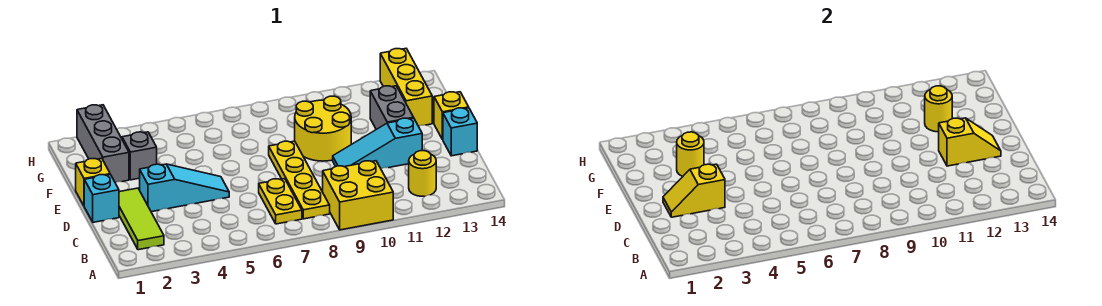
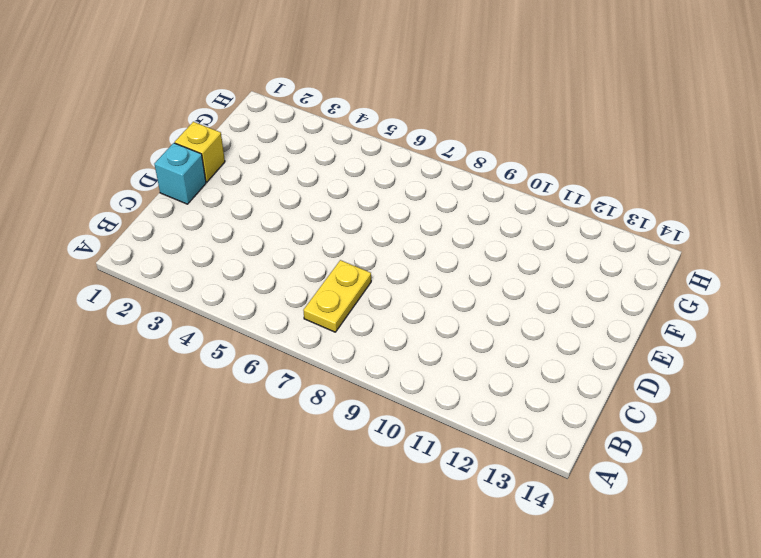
none -> yellow brick A9:B10 level 1
none -> lime tile B2:D2 level 1
none -> yellow plate B8:E8 level 1

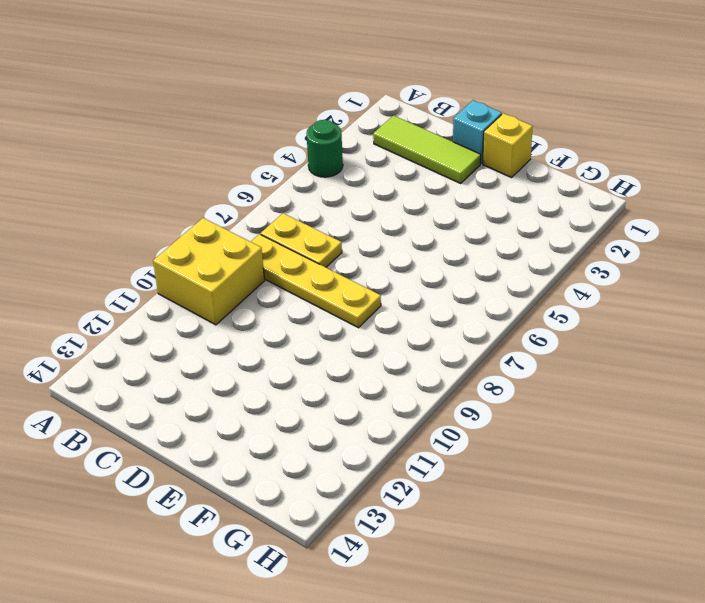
green round brick A4 level 1 -> none
none -> yellow round brick B12 level 1
none -> cyan slope D3:D5 level 1 top 3
none -> cyan slope D10:D12 level 1 top 12

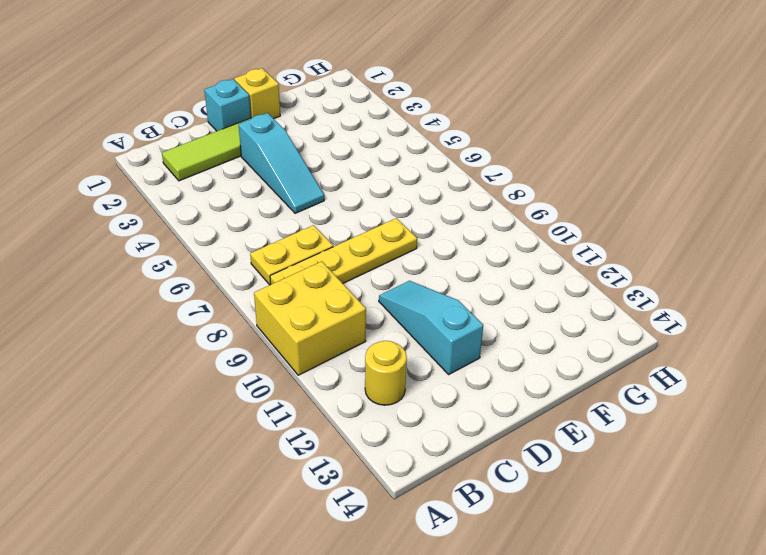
none -> cyan brick D14 level 1
none -> yellow round brick E9:F10 level 1
none -> grey brick E12:F12 level 1

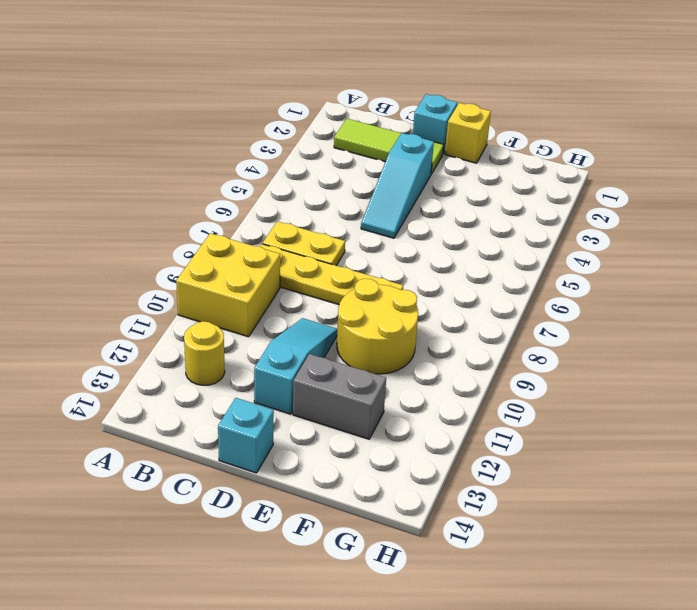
none -> yellow brick E14 level 1
none -> grey brick F2:H2 level 1
none -> grey brick F3 level 1

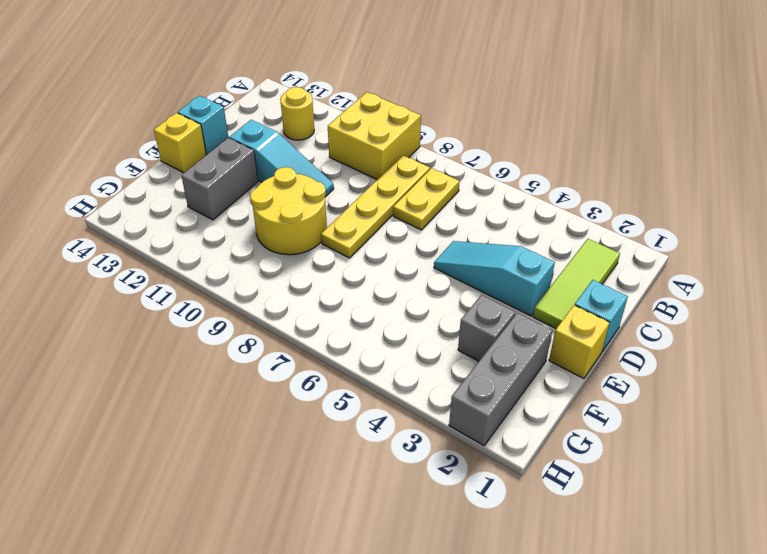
none -> yellow brick F13:H13 level 1
none -> yellow slope D2:D3 level 2 top 3
none -> yellow slope D12:D13 level 2 top 12

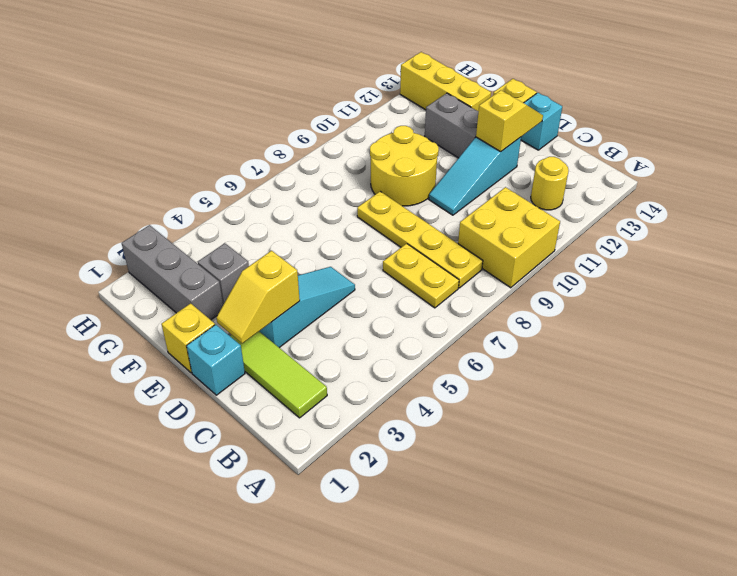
none -> yellow round brick F3 level 2
none -> yellow round brick F12 level 2

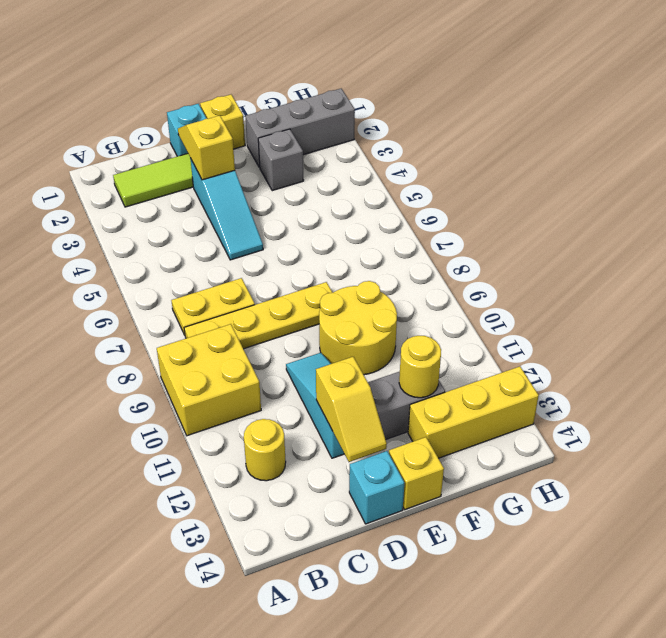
none -> yellow round brick F3 level 2

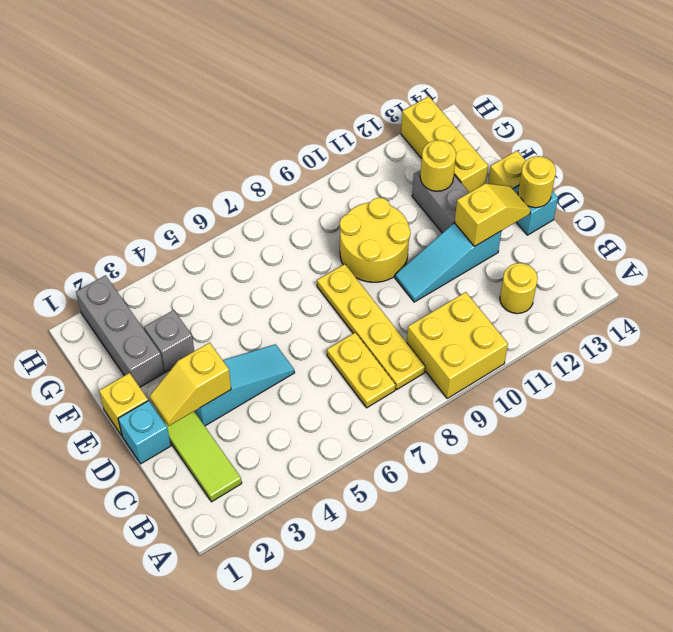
yellow round brick D14 level 2 -> yellow round brick F3 level 2

